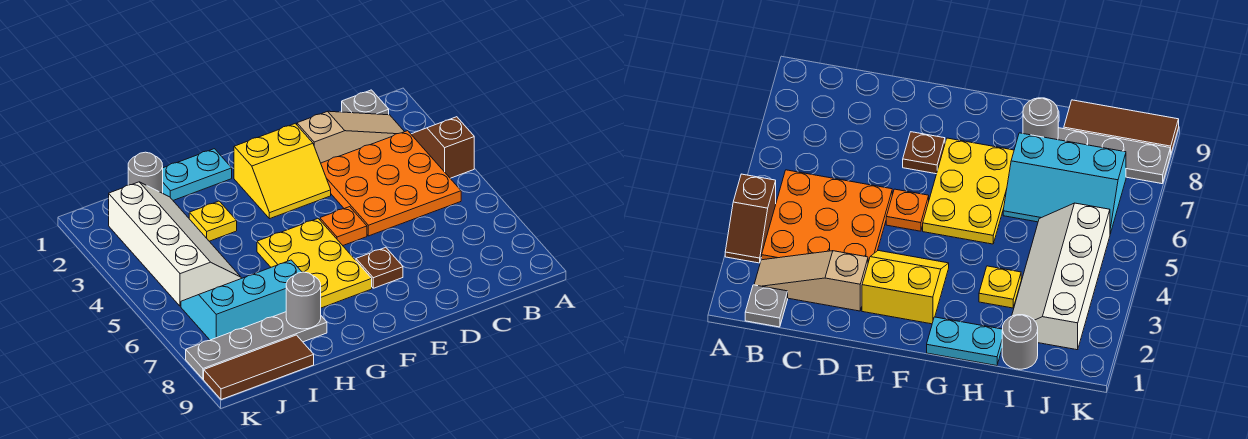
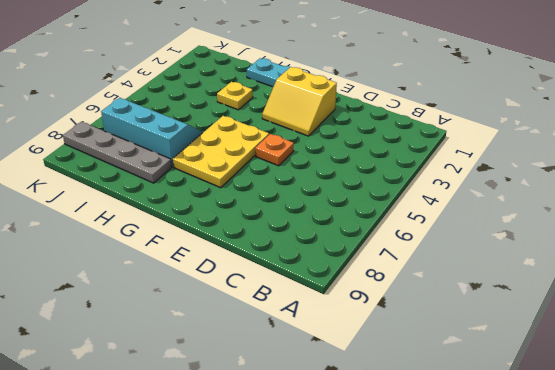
none -> brown slope A3:A4 level 1 top 4
none -> grey plate B1 level 1
none -> tan slope B2:D2 level 1 top D

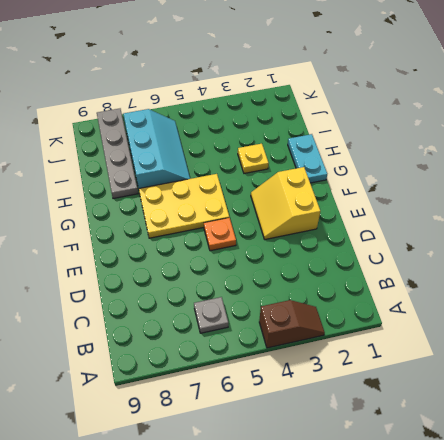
grey plate B6 level 1 -> grey plate B1 level 1
none -> tan slope B2:D2 level 1 top D
none -> orange plate B3:D5 level 1
none -> brown plate E7 level 1

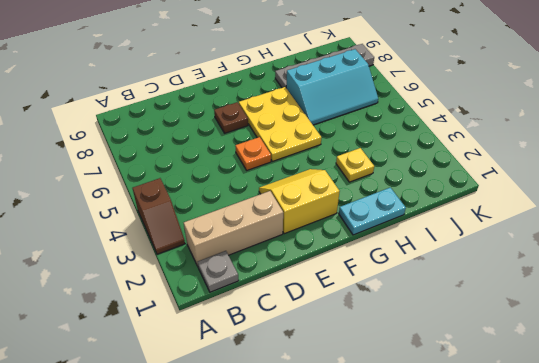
tan brick B2:D2 level 1 -> tan slope B2:D2 level 1 top D
none -> orange plate B3:D5 level 1
none -> grey round brick I1 level 1
none -> white slope I2:J5 level 1 top J

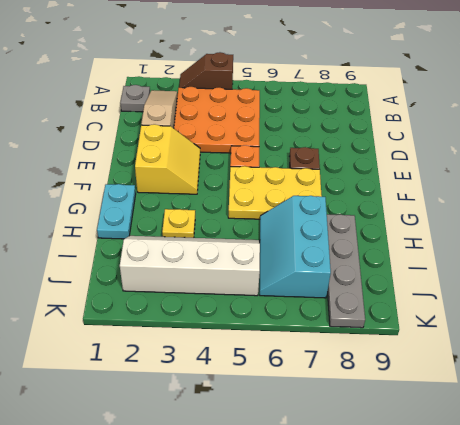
none -> grey round brick I1 level 1
none -> brown tile I9:K9 level 1
none -> grey round brick H8 level 2

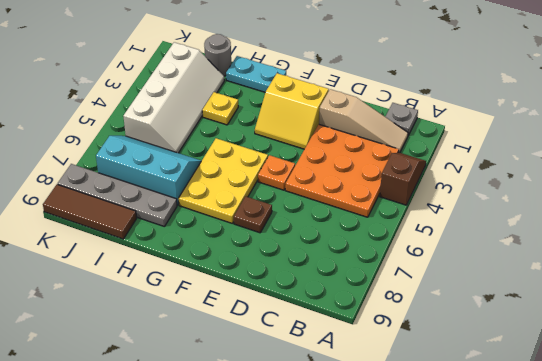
none -> grey round brick H8 level 2

